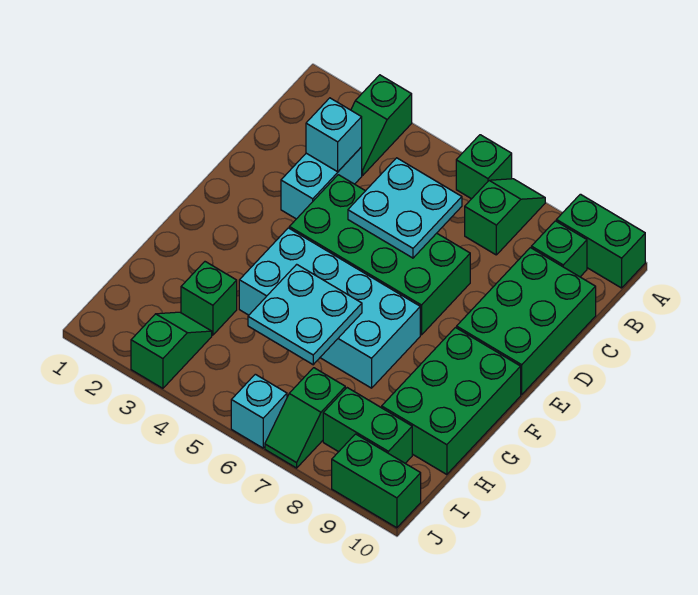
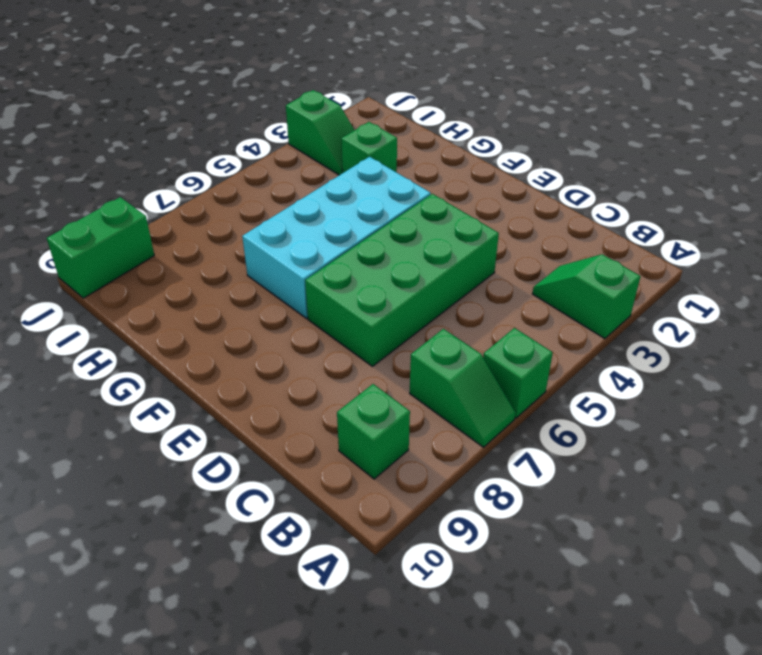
none -> green brick A9:A10 level 1
none -> cyan brick C3:D3 level 1
none -> green brick C9:E10 level 1

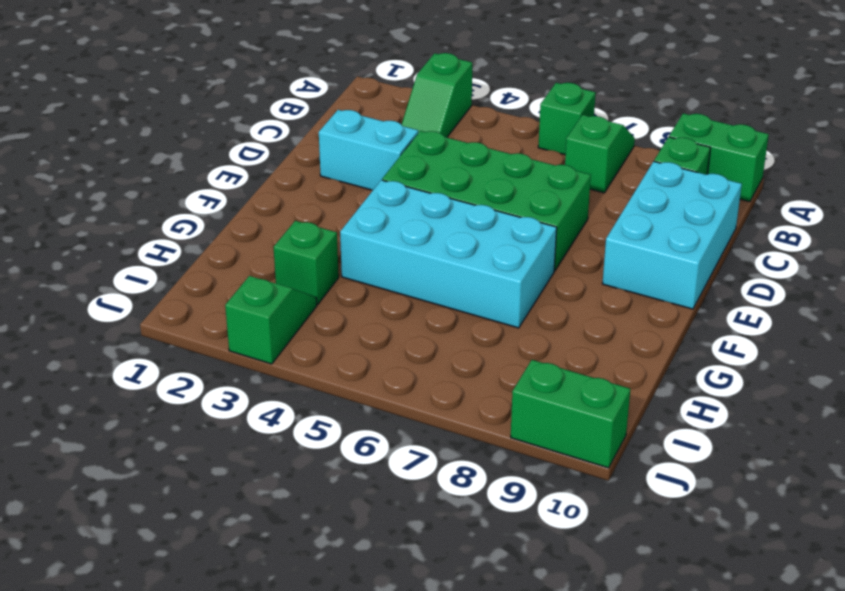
cyan brick C9:E10 level 1 -> green brick C9:E10 level 1
cyan brick D2:D3 level 1 -> cyan brick C3:D3 level 1
none -> green brick F9:H10 level 1
none -> green slope I7:J7 level 1 top I
none -> green brick I8:I9 level 1

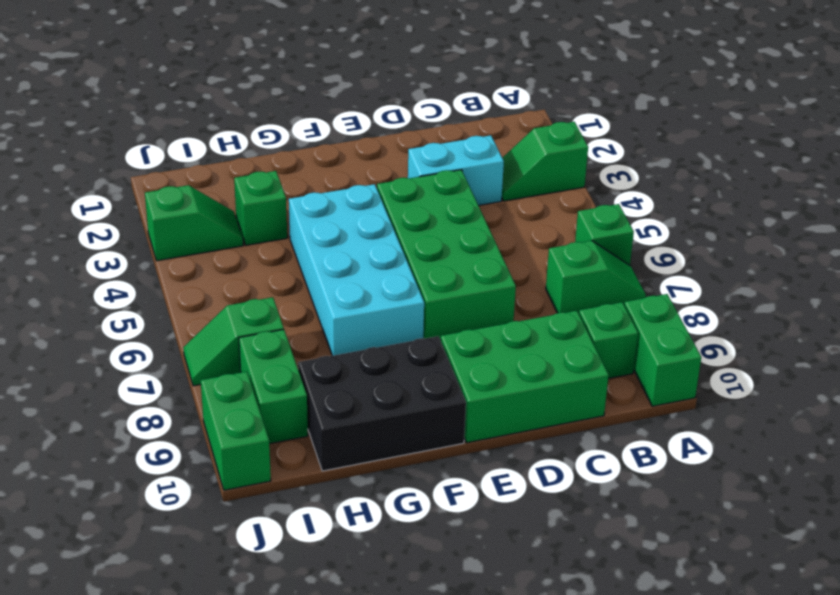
black brick F9:H10 level 1 -> green brick F9:H10 level 1
none -> cyan brick J6 level 1
none -> cyan brick C3 level 2
none -> cyan plate C5:D6 level 2

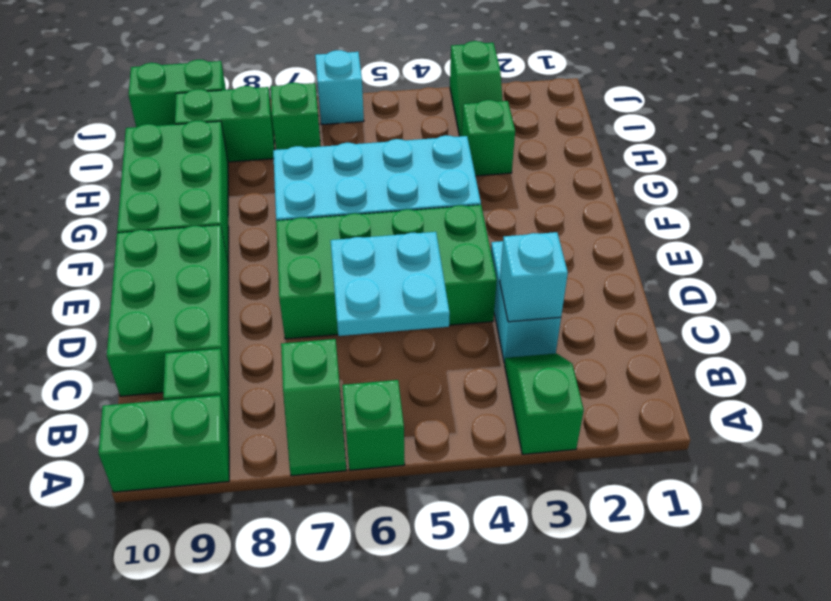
none -> cyan plate G5:H6 level 2

